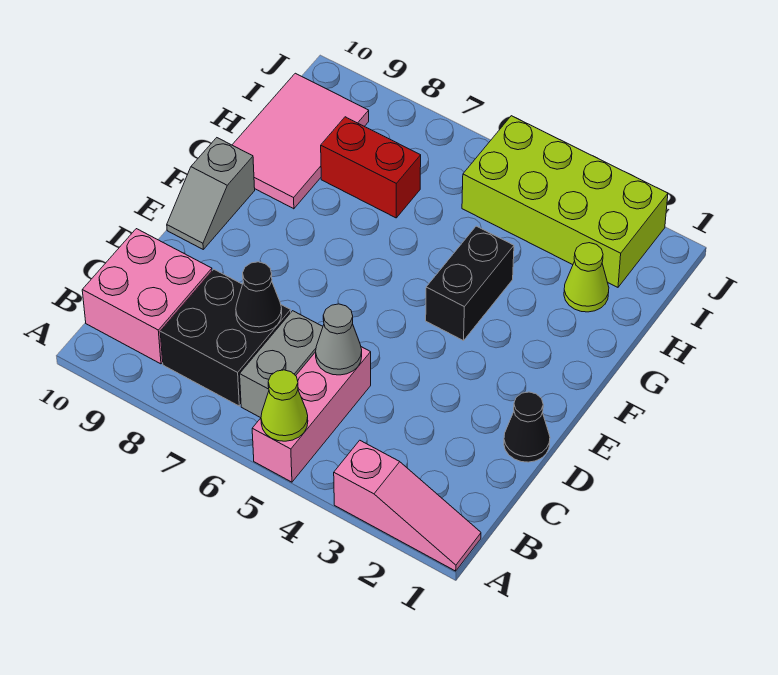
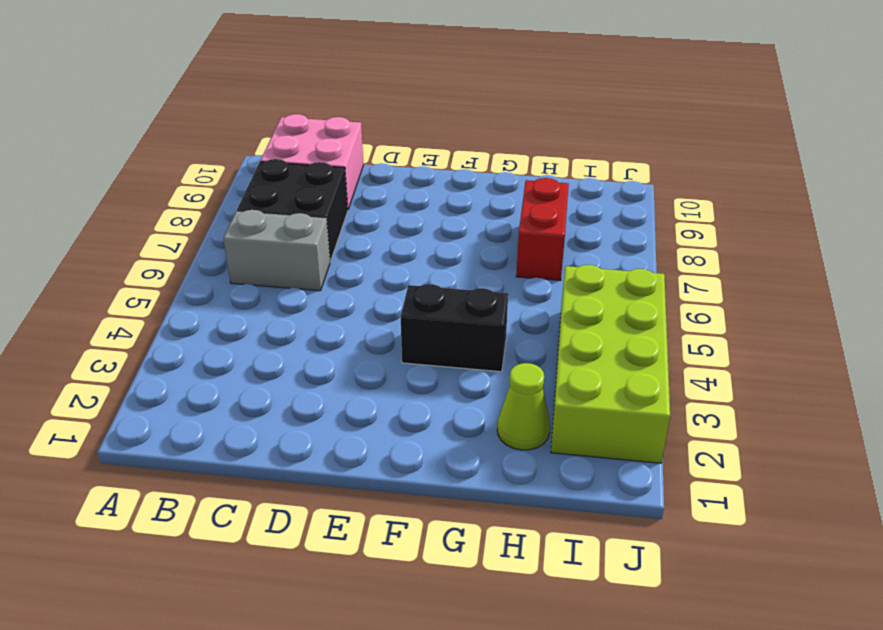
none -> pink slope A1:A3 level 1 top 3
none -> pink brick A5:C5 level 1
none -> black cone D1 level 1

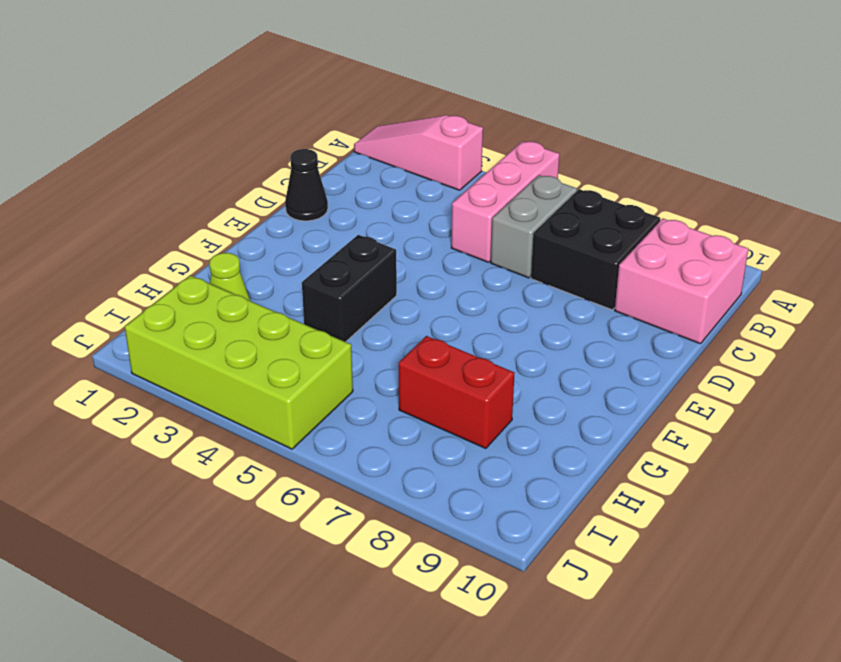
none -> grey slope E10:F10 level 1 top F
none -> pink tile G9:I10 level 1
none -> lime cone A5 level 2

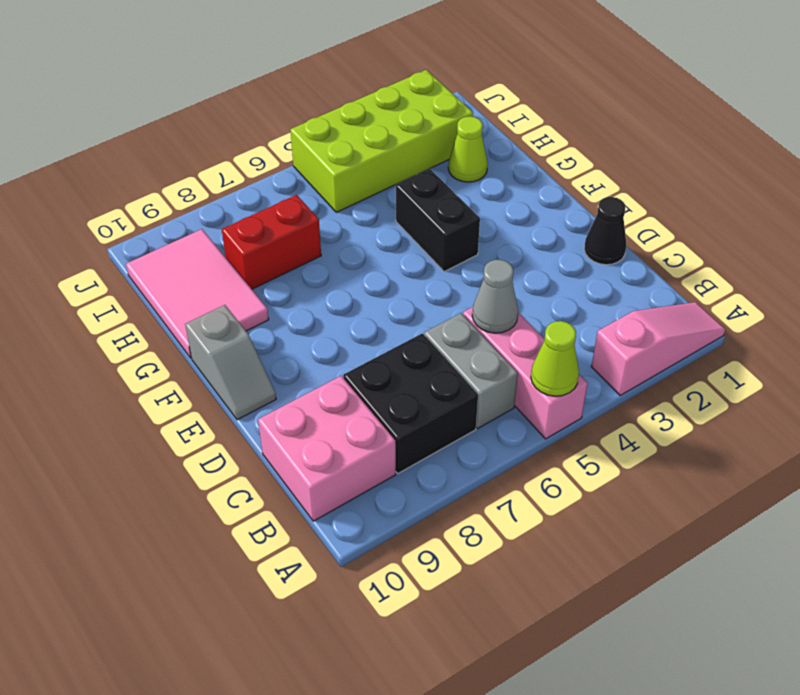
none -> black cone C7 level 2

